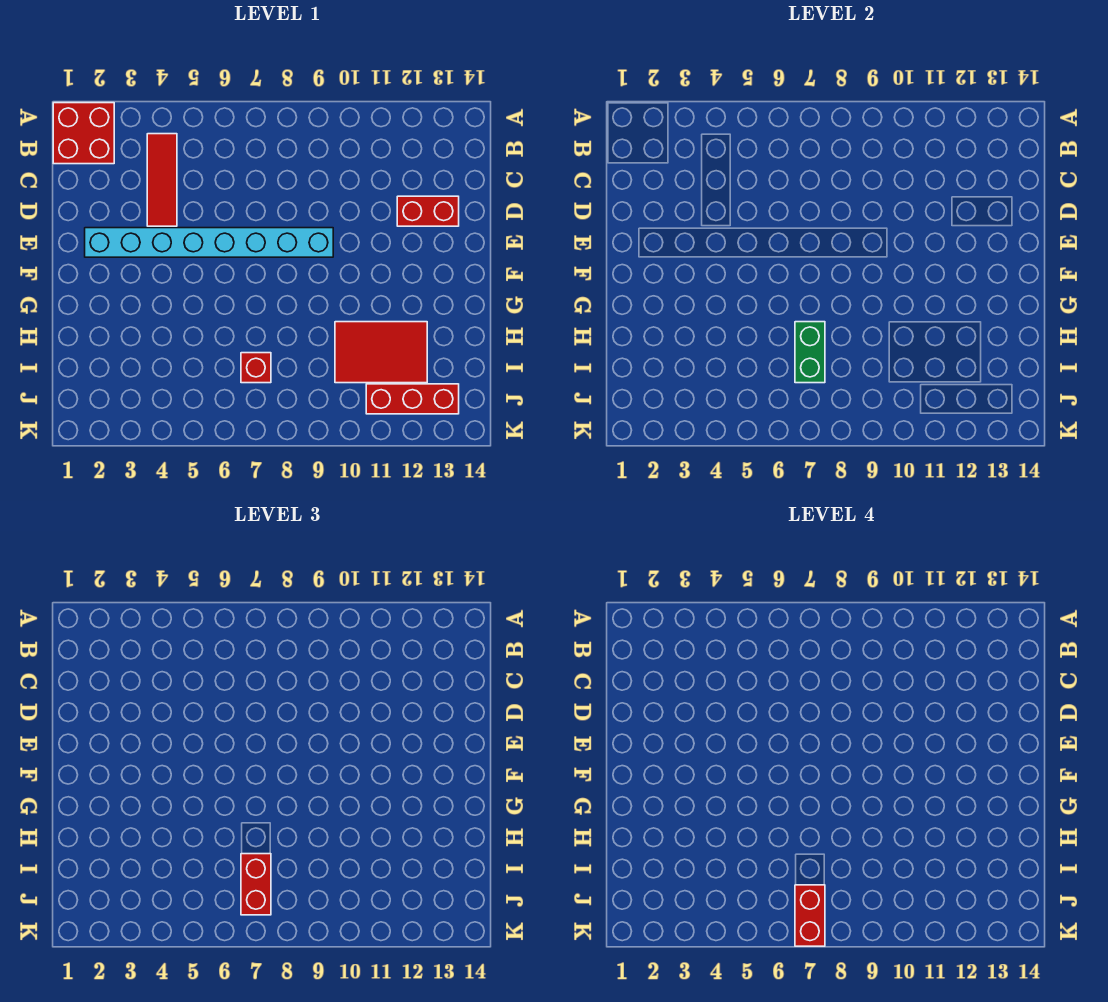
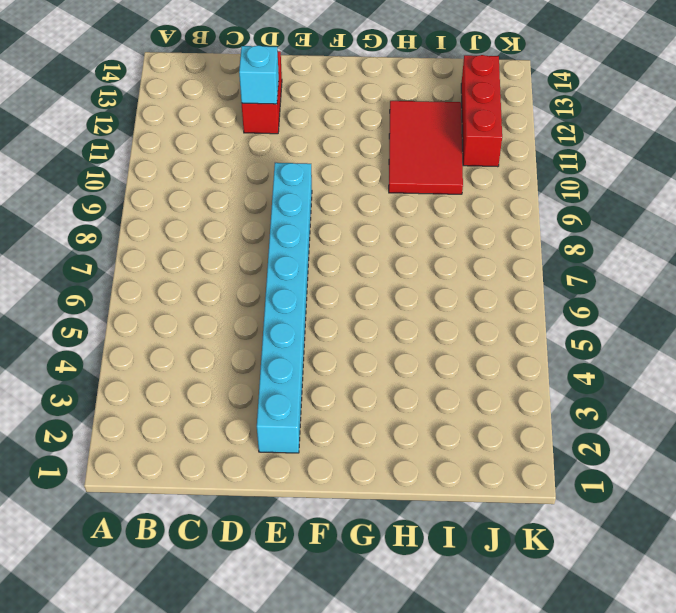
cyan brick D12 level 2 -> none
none -> red brick A1:B2 level 1
none -> red tile B4:D4 level 1

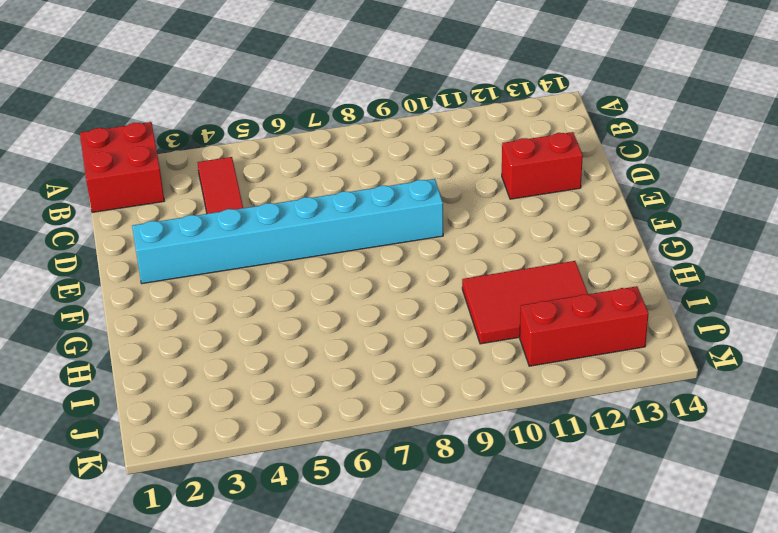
none -> red brick I7 level 1
none -> green brick H7:I7 level 2

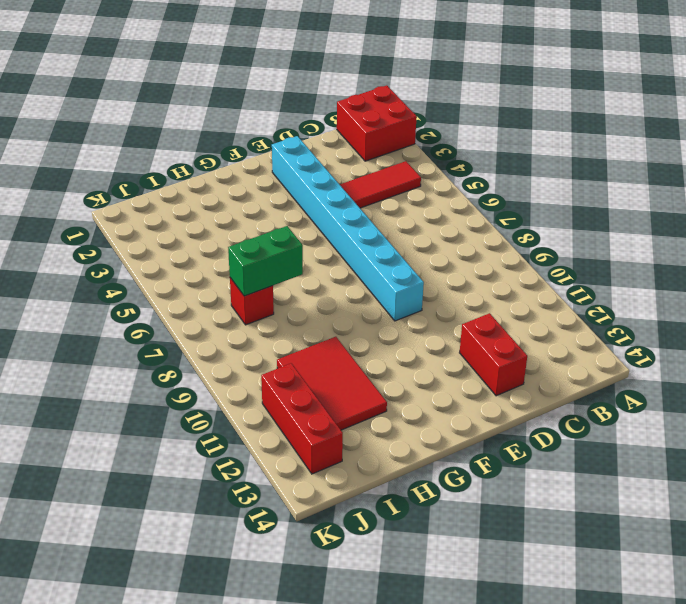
none -> red brick I7:J7 level 3
none -> red brick J7:K7 level 4

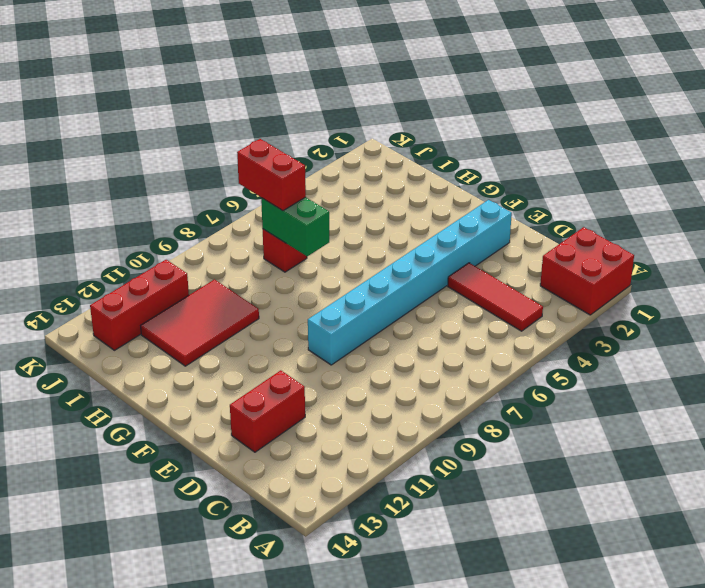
none -> red brick J7:K7 level 4

